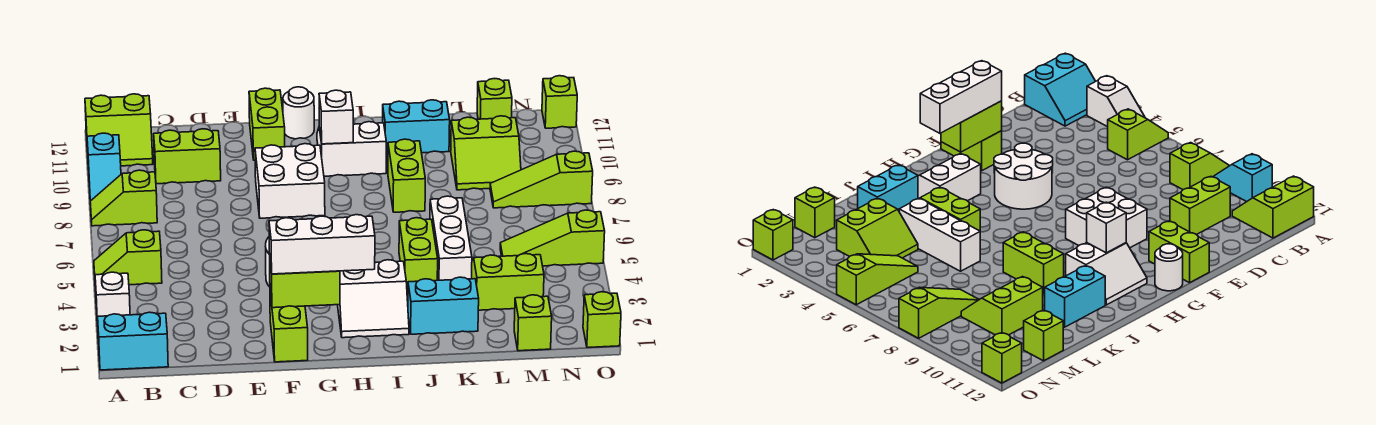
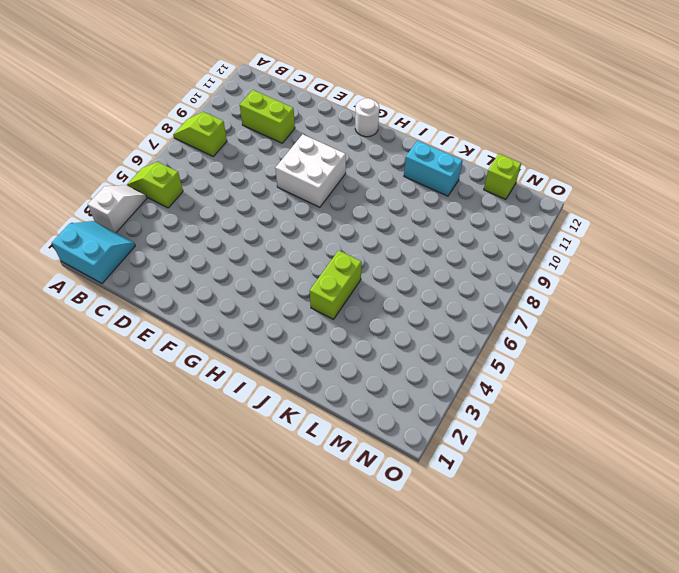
none -> cyan slope A9:A10 level 1 top 10
none -> lime slope A11:B12 level 1 top 12
none -> lime brick F1:F2 level 1
none -> white round brick F4:G5 level 1

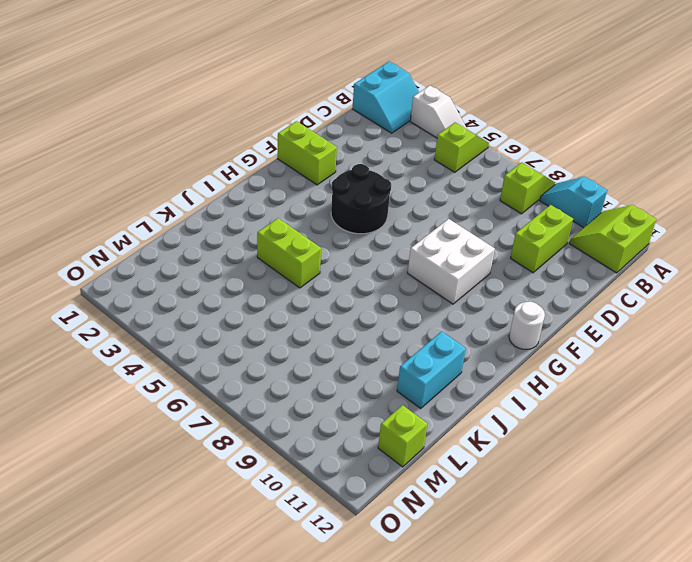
black round brick F4:G5 level 1 -> white round brick F4:G5 level 1
none -> lime brick F11:F12 level 1
none -> white slope H2:I3 level 1 top 3
none -> white slope H10:I11 level 1 top 10
none -> cyan brick J2:K2 level 1

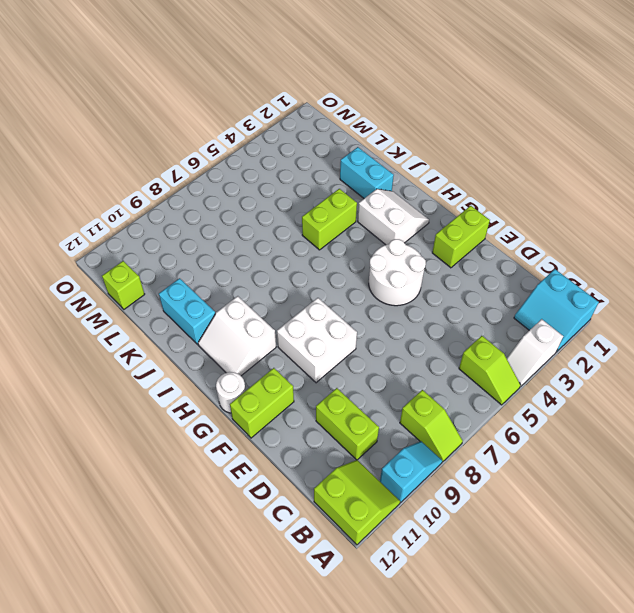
none -> lime brick J8:J9 level 1
none -> white brick K4:K6 level 1
none -> lime slope L3:M4 level 1 top 3
none -> lime slope L9:M10 level 1 top 10

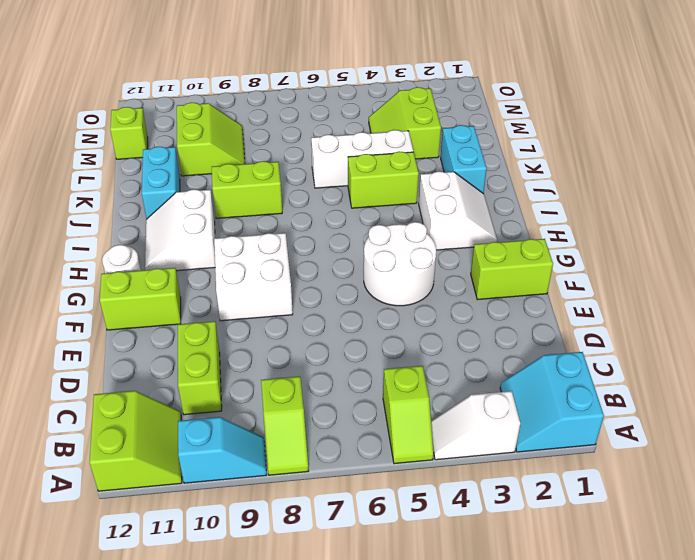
none -> lime brick M1 level 1
none -> lime slope M5:O5 level 1 top O
none -> lime slope M8:O8 level 1 top O
none -> lime brick O1 level 1

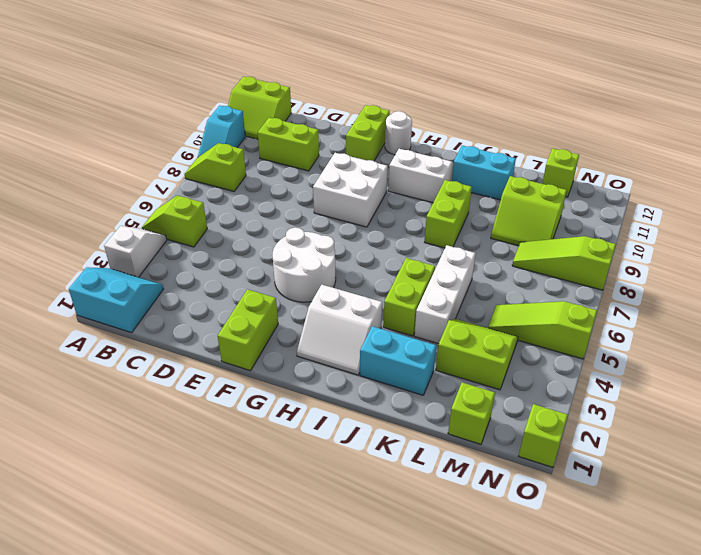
none -> lime brick O12 level 1
none -> lime brick F2:G2 level 2
none -> white brick H10 level 2
none -> white brick F2:H2 level 3

